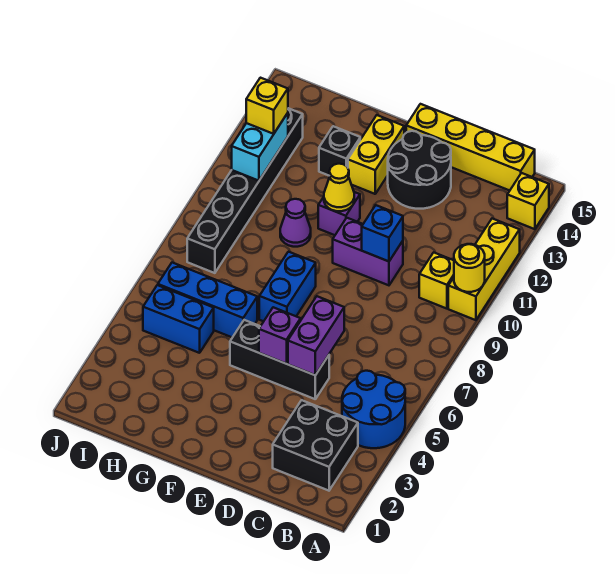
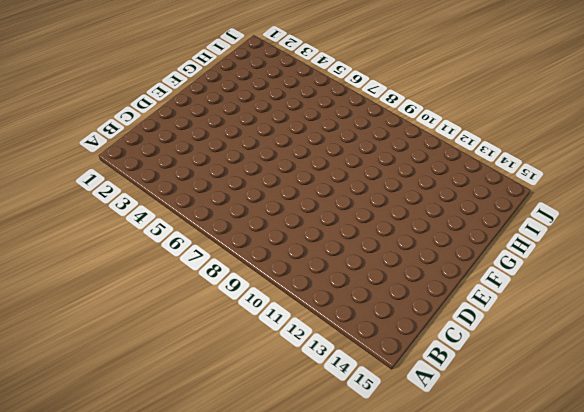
none -> blue round brick A4:B5 level 1
none -> yellow brick A10:A12 level 1
none -> yellow brick A14 level 1

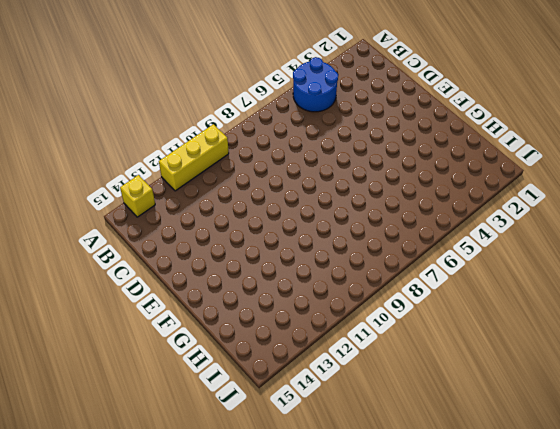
none -> black brick B2:C3 level 1
none -> yellow brick B10 level 1
none -> yellow brick B15:E15 level 1

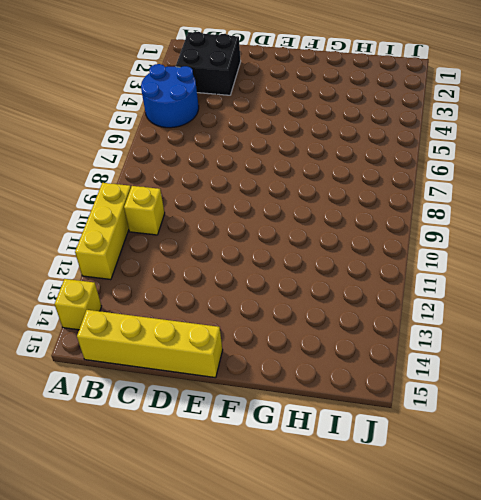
none -> black brick D5:F5 level 1
none -> purple brick D10:E10 level 1
none -> black round brick D13:E14 level 1

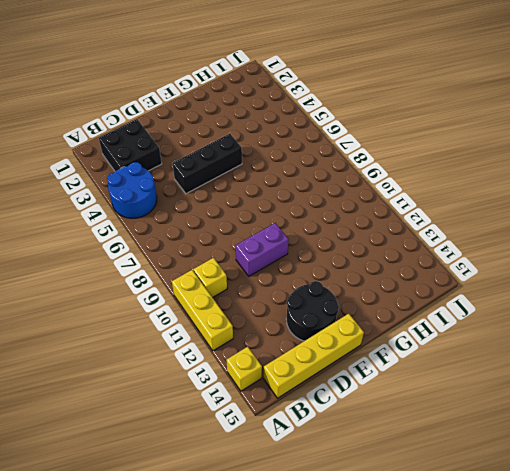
none -> blue brick F7:F8 level 1
none -> purple brick F11 level 1
none -> yellow brick F13:F14 level 1

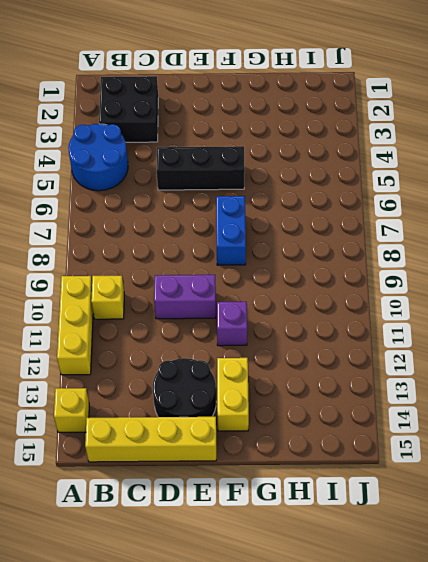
none -> blue brick G6:I6 level 1
none -> purple cone G10 level 1
none -> black brick G13 level 1

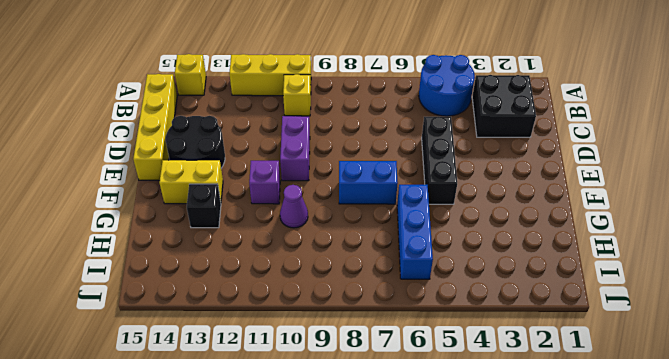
none -> blue brick H5:I5 level 1
none -> black brick I8:I13 level 1
none -> yellow round brick A10 level 2

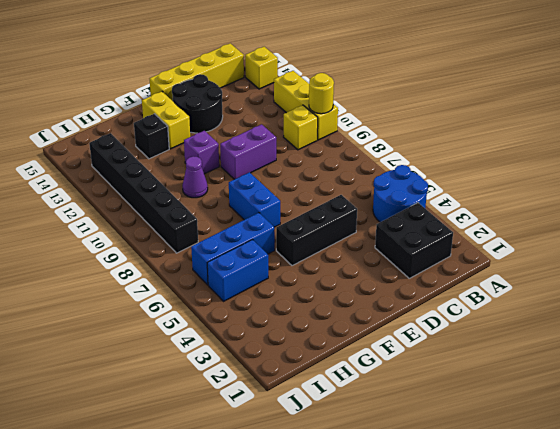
none -> purple brick D5:D6 level 2
none -> blue brick D10 level 2
none -> purple brick E5 level 2

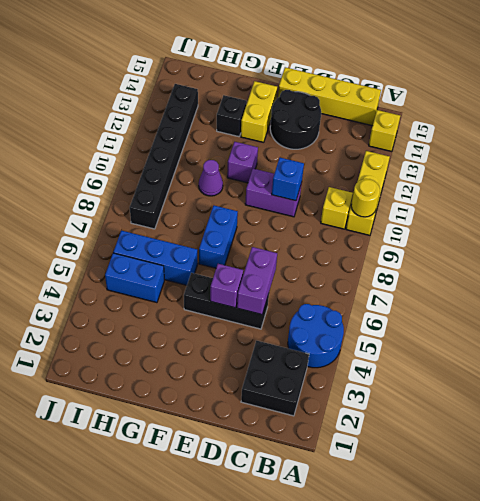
none -> yellow cone F11 level 2
none -> cyan brick I11:I12 level 2
none -> yellow brick I12 level 3

